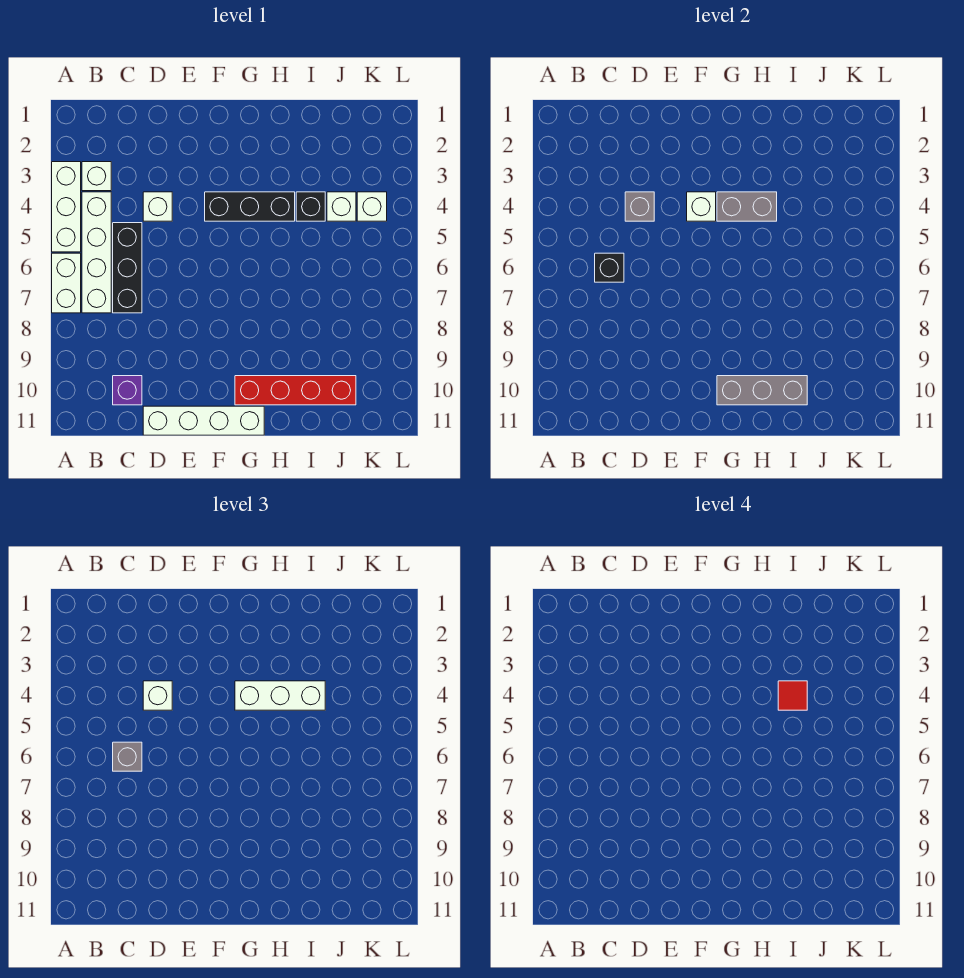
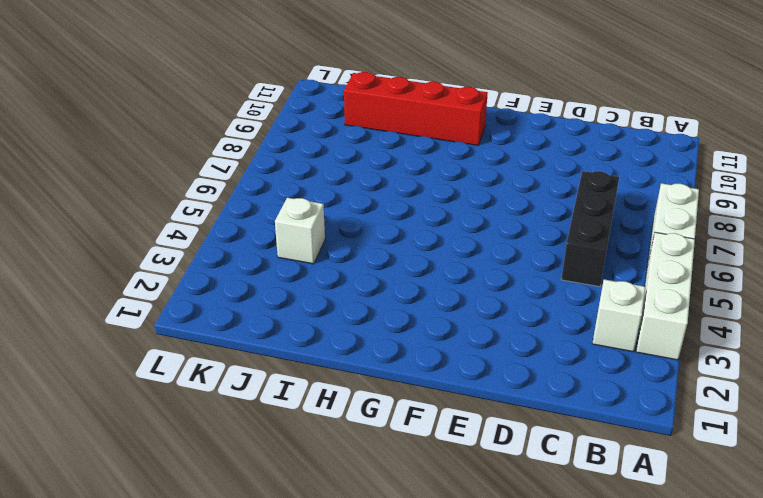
none -> white brick B4:B7 level 1
none -> purple brick C10 level 1
none -> white brick D4 level 1

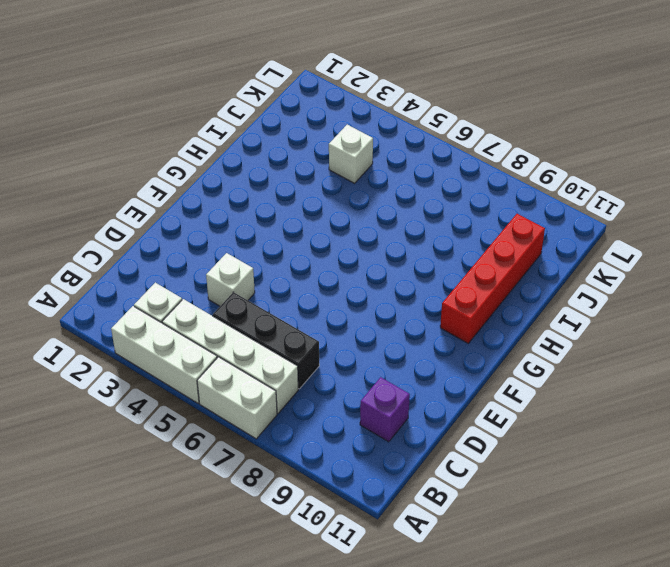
none -> white brick D11:G11 level 1
none -> black brick F4:H4 level 1
none -> black brick I4 level 1

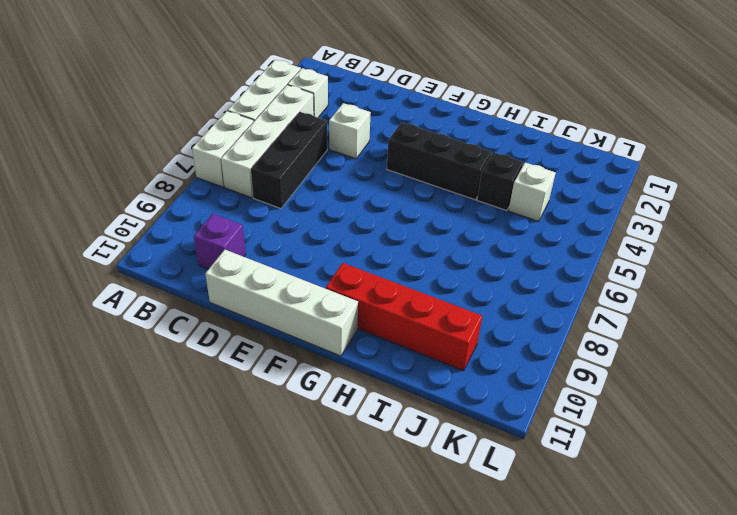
none -> white brick K4 level 1
none -> black brick C6 level 2
none -> grey brick D4 level 2

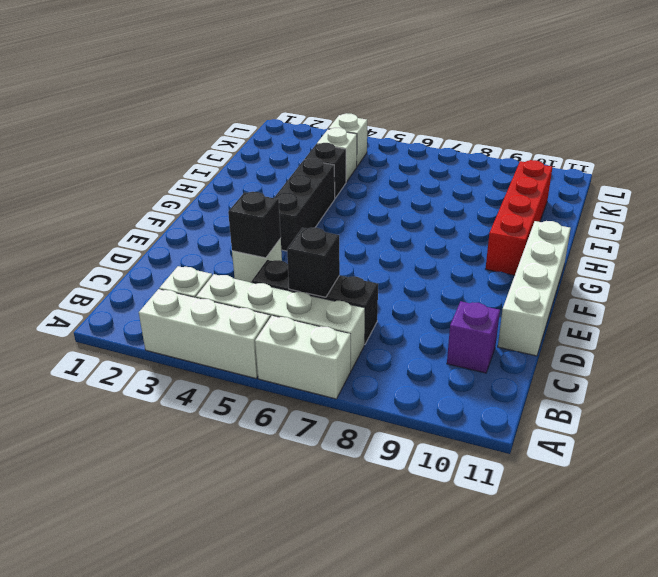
black brick D4 level 2 -> grey brick D4 level 2
none -> white brick F4 level 2
none -> grey brick G4:H4 level 2
none -> grey brick G10:I10 level 2

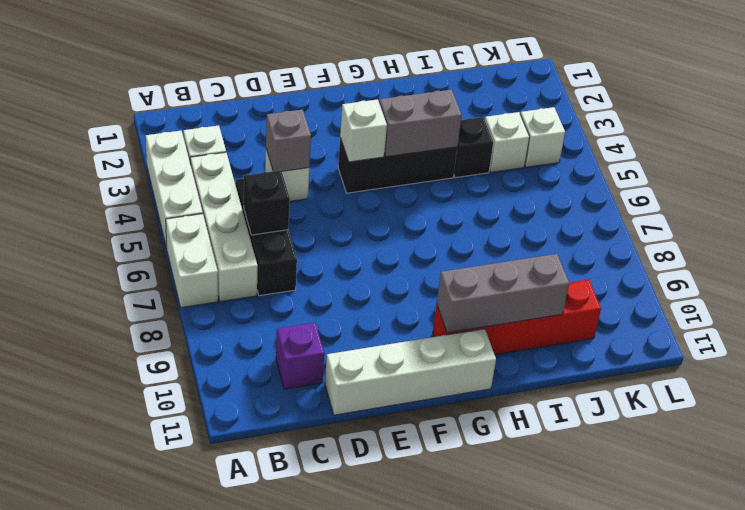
none -> grey brick C6 level 3
none -> white brick D4 level 3
none -> white brick G4:I4 level 3

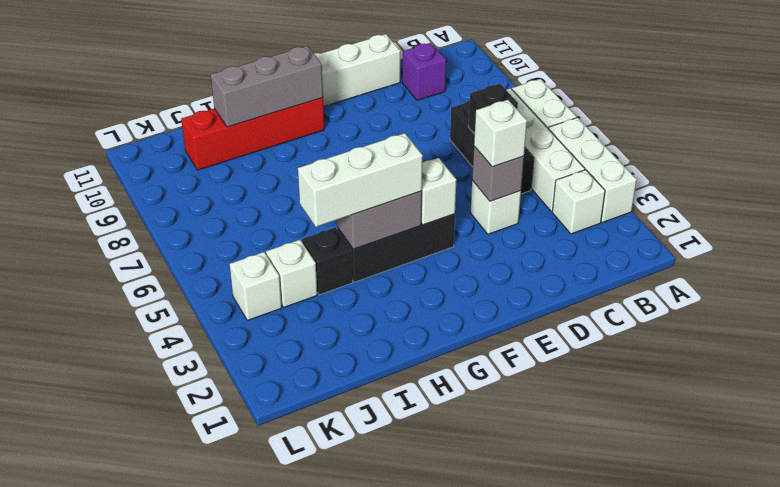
none -> grey brick C6 level 3
none -> red tile I4 level 4

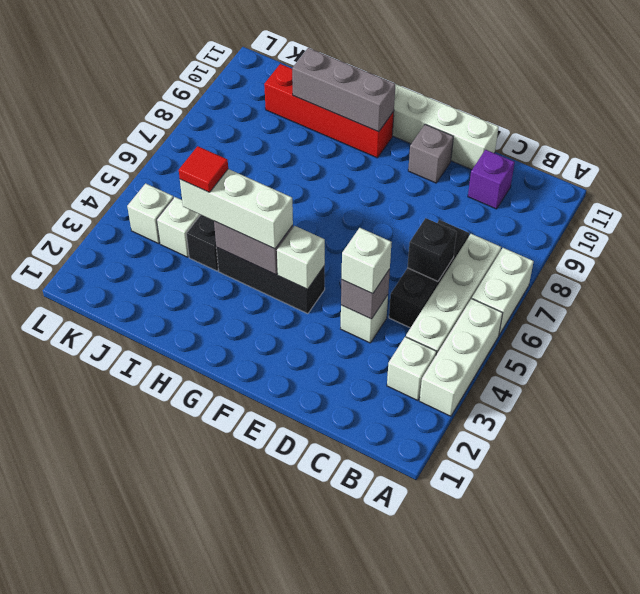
grey brick E10 level 1 -> grey brick C6 level 3

